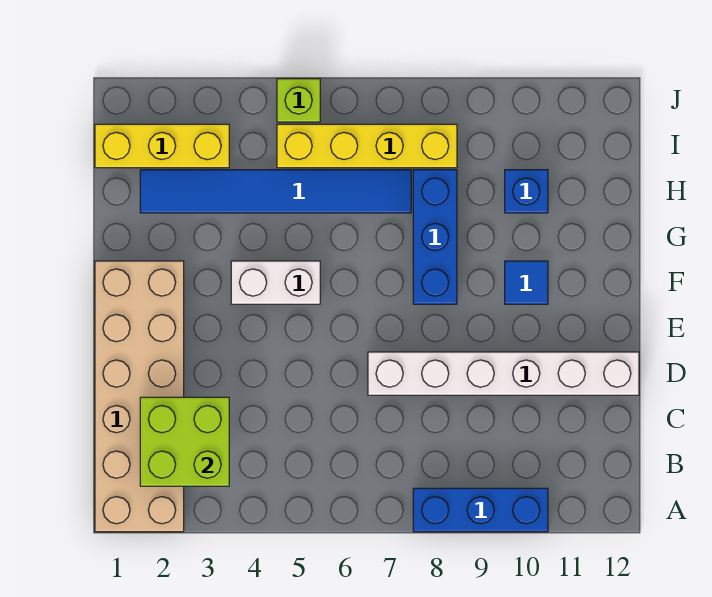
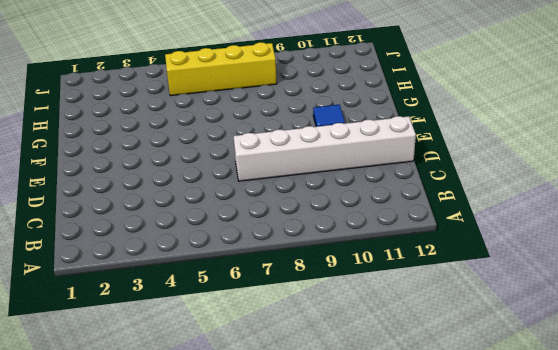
none -> tan brick A1:F2 level 1
none -> blue brick A8:A10 level 1
none -> white brick F4:F5 level 1

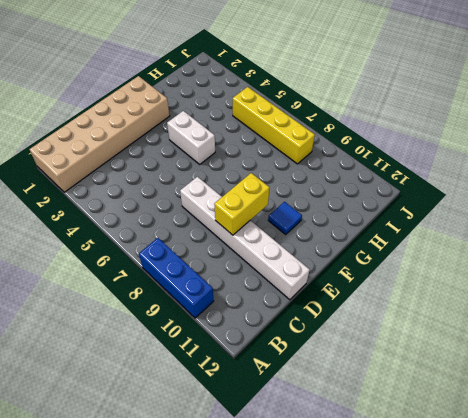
yellow brick D9:E9 level 2 -> none
none -> blue brick F8:H8 level 1
none -> blue tile H2:H7 level 1
none -> blue brick H10 level 1

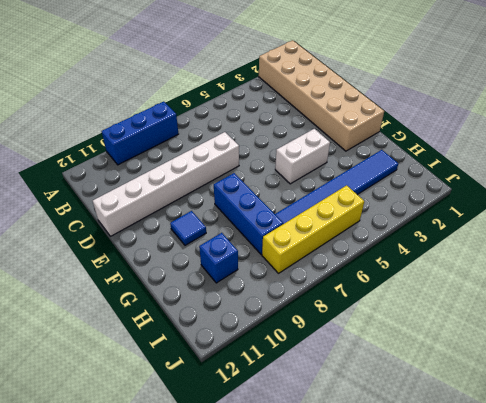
none -> yellow brick I1:I3 level 1
none -> lime brick J5 level 1
none -> lime brick B2:C3 level 2

